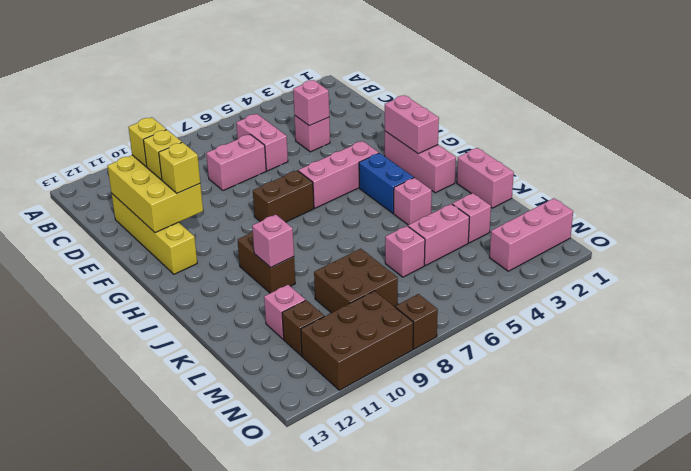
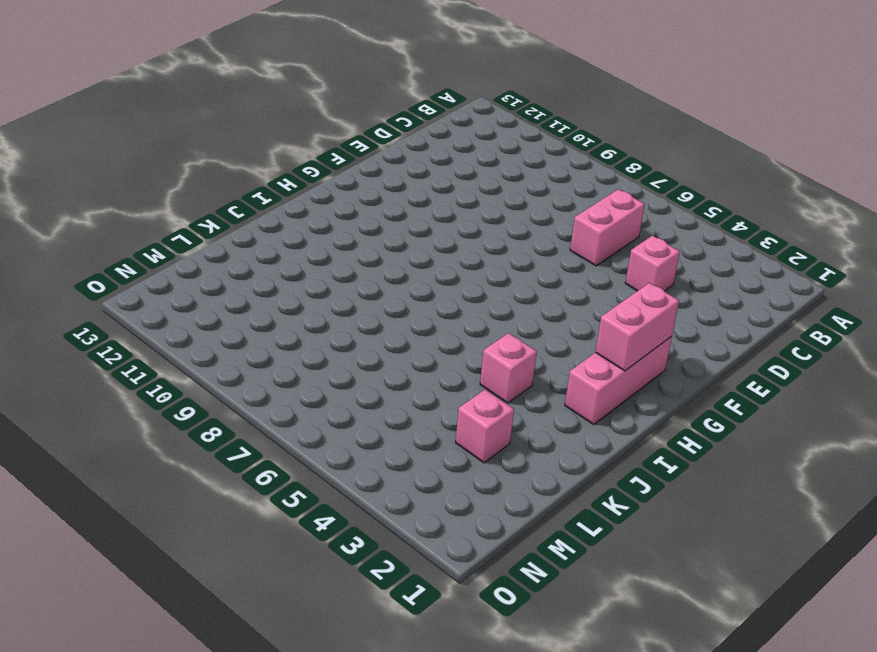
none -> pink brick D7:D8 level 1
none -> yellow brick D12:G12 level 1
none -> pink brick G4:G6 level 1

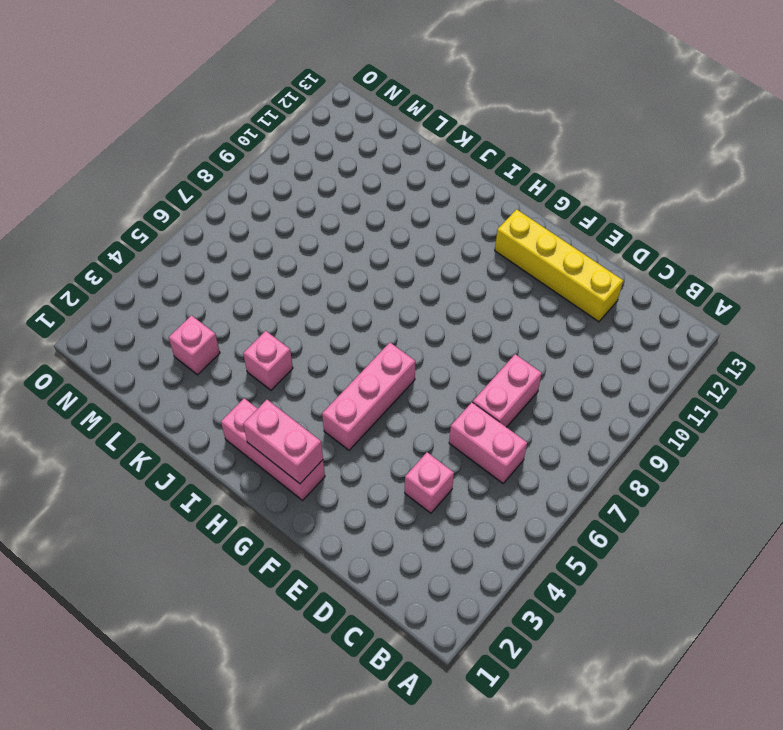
none -> brown brick G7:G8 level 1
none -> blue brick H4:I4 level 1
none -> brown brick I10:J10 level 1

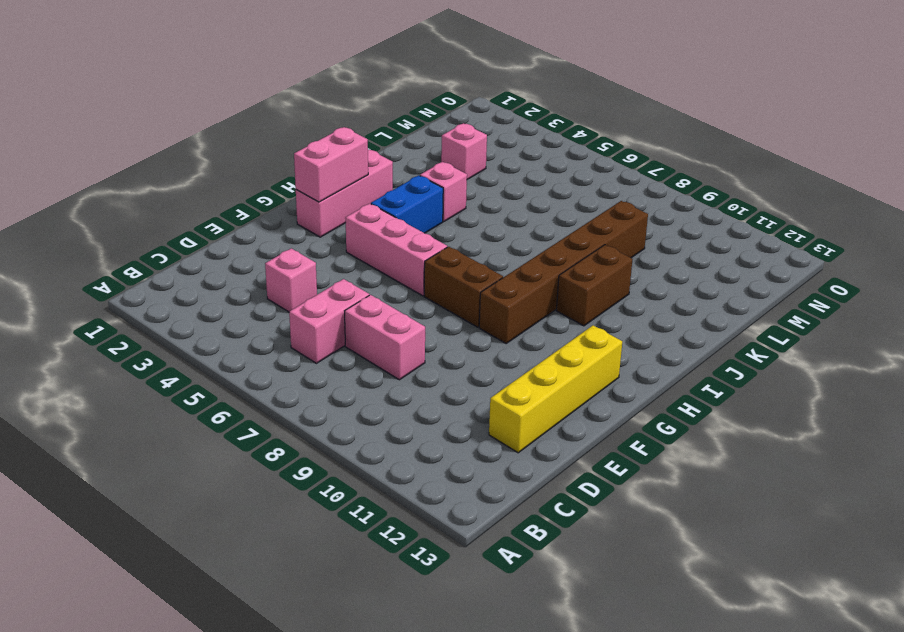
brown brick G9:L9 level 1 -> brown brick L8:M9 level 1
none -> pink brick J1:K1 level 1
none -> pink brick L4:L5 level 1
none -> pink brick L6 level 1

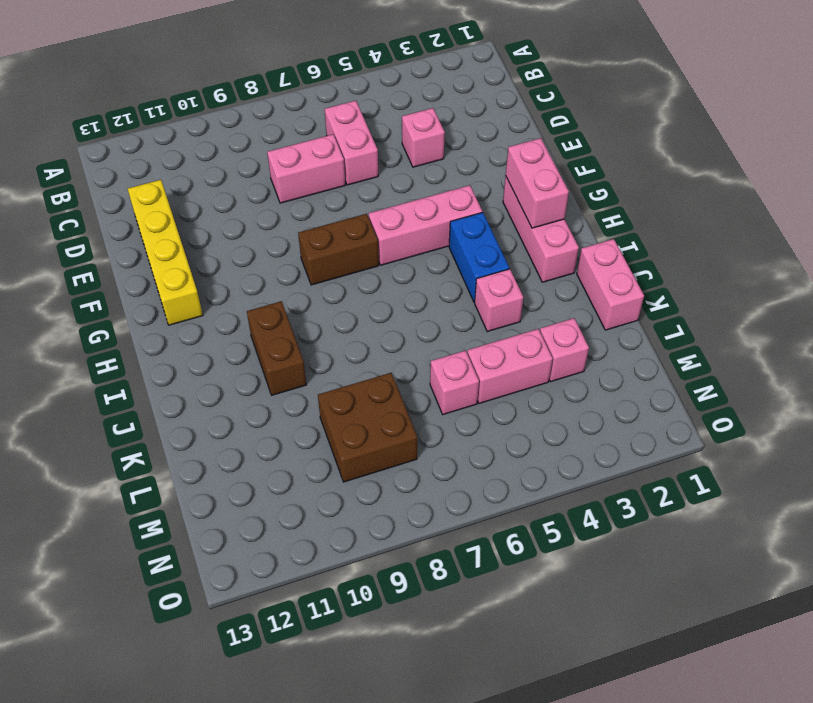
none -> pink brick L11 level 1
none -> brown brick M11 level 1
none -> pink brick N1:N3 level 1

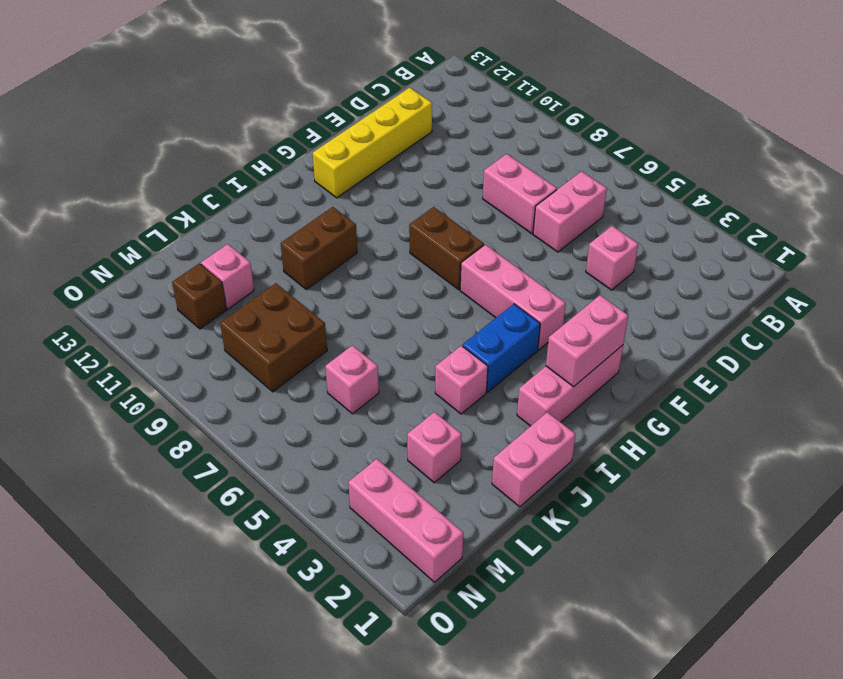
none -> pink brick L4:L5 level 1
none -> brown brick N9:O11 level 1
none -> brown brick O8 level 1

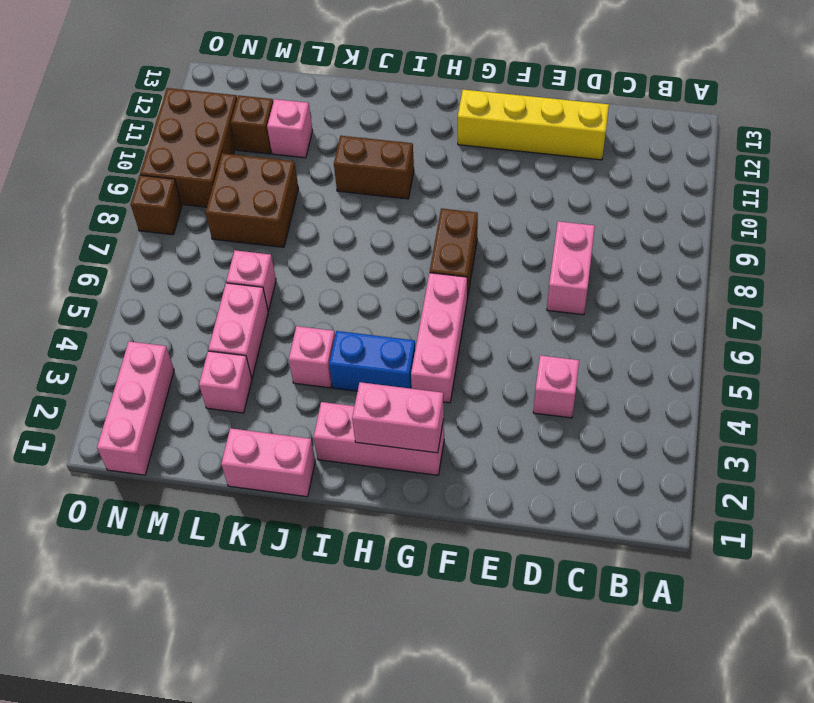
none -> pink brick C6:D6 level 1
none -> pink brick D4 level 2
none -> yellow brick D11:F12 level 2

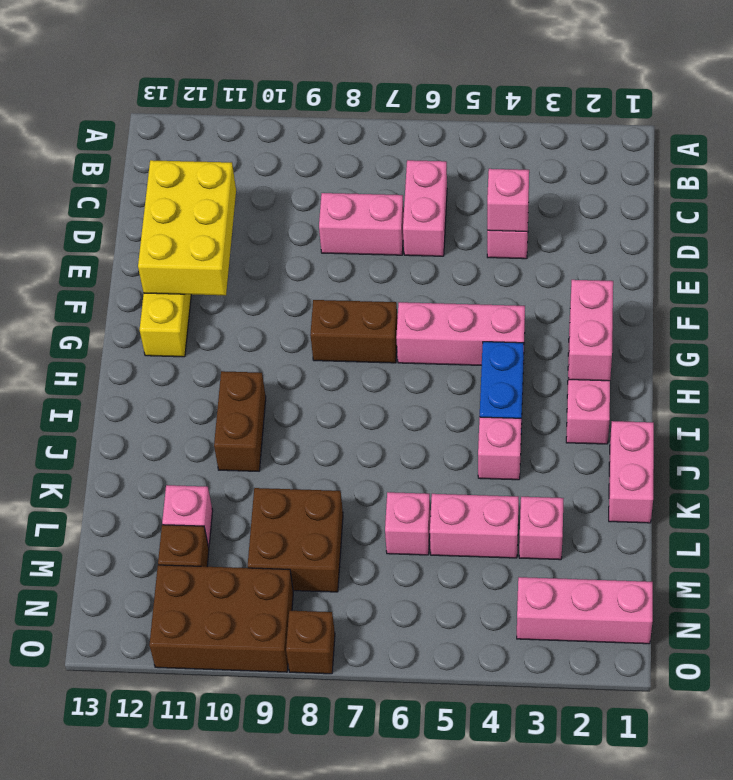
none -> pink brick J10 level 2
none -> yellow brick D11 level 3
none -> yellow brick E11 level 3

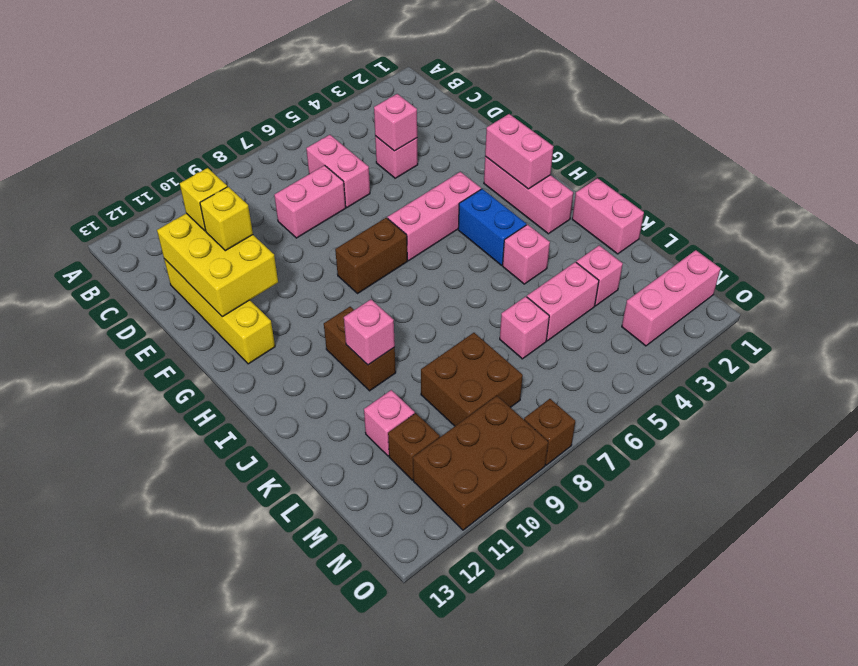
none -> yellow brick F11 level 3

